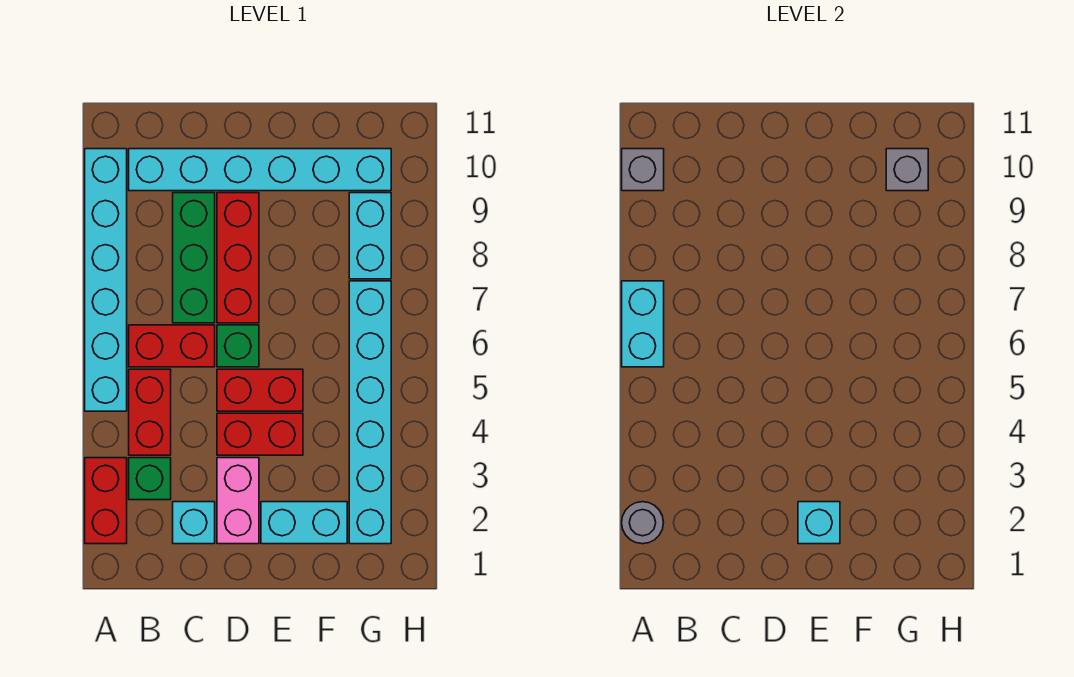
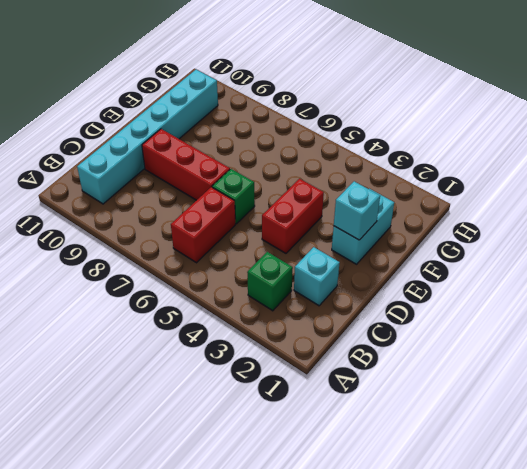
none -> red brick A2:A3 level 1
none -> cyan brick A5:A10 level 1
none -> red brick B4:B5 level 1

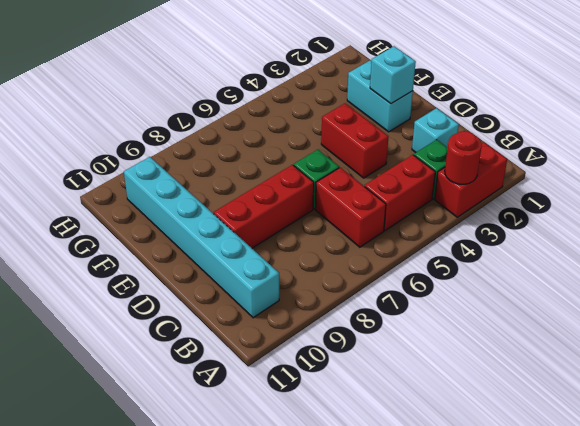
red round brick A3 level 2 -> none
none -> cyan brick A5:A10 level 1
none -> green brick C7:C9 level 1
none -> pink brick D2:D3 level 1

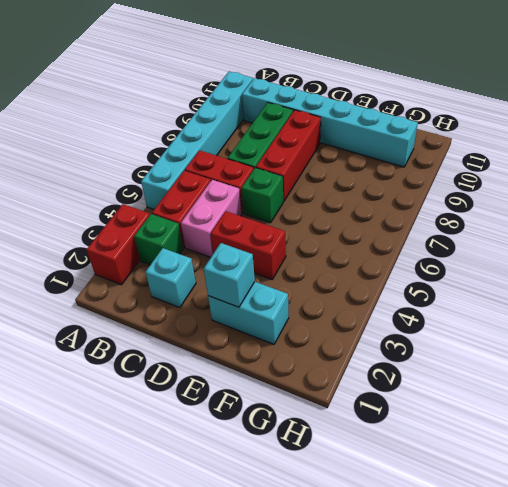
pink brick C4:C5 level 1 -> pink brick D2:D3 level 1
none -> red brick D5:E5 level 1
none -> cyan brick G2:G7 level 1
none -> cyan brick G8:G9 level 1

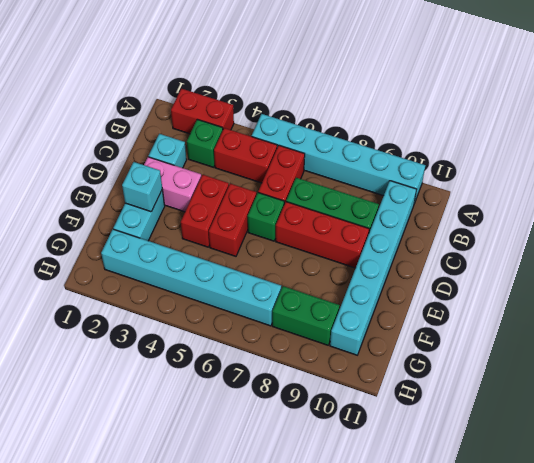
green brick G8:G9 level 1 -> cyan brick G8:G9 level 1
none -> grey round brick A2 level 2
none -> cyan brick A6:A7 level 2
none -> grey brick A10 level 2

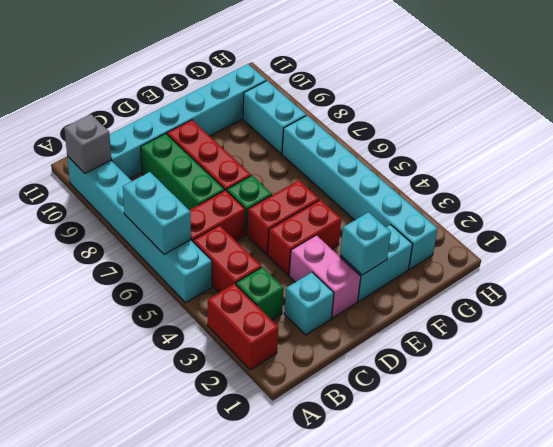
none -> grey round brick A2 level 2
none -> grey brick G10 level 2

